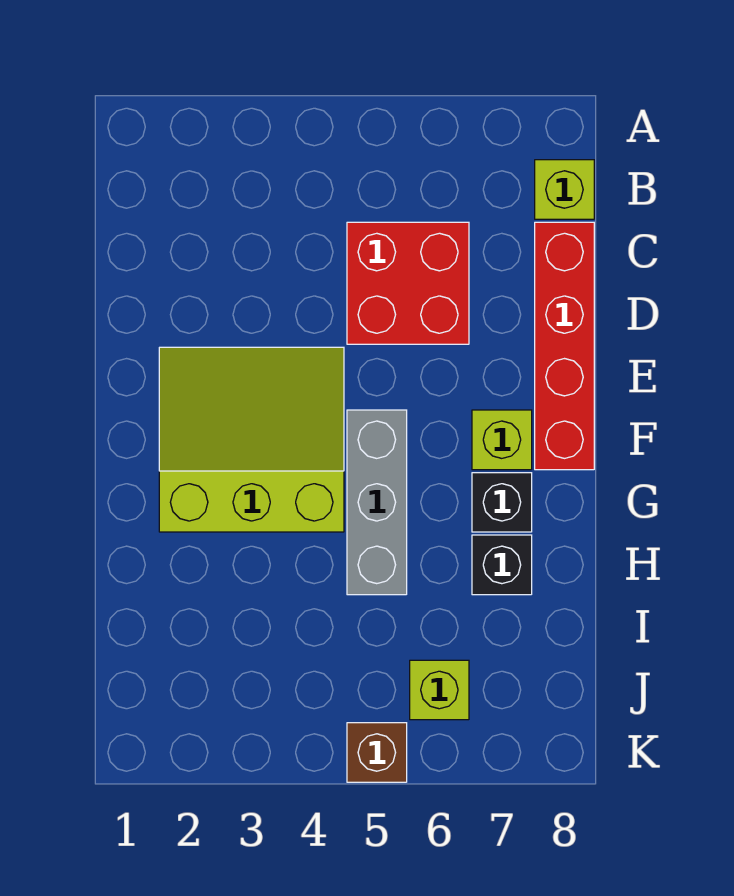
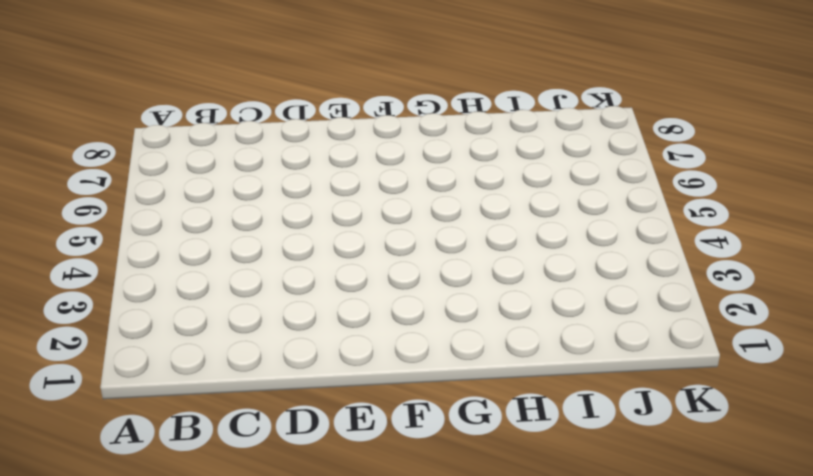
none -> lime brick B8 level 1
none -> red brick C5:D6 level 1

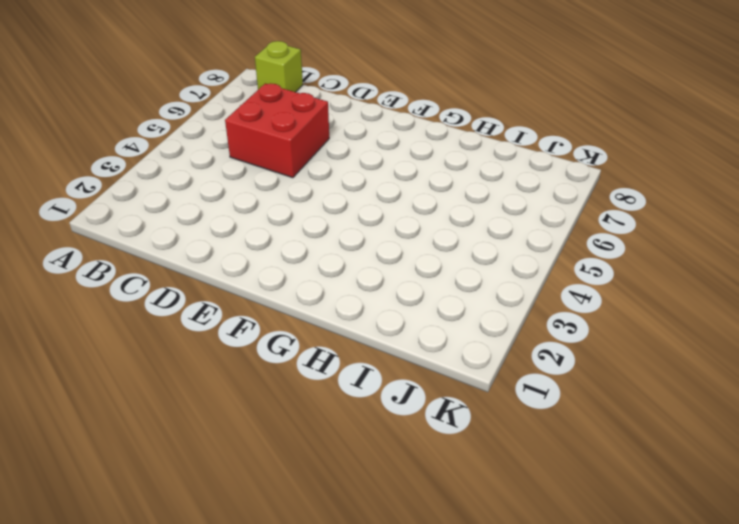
none -> red brick C8:F8 level 1
none -> lime slope E2:G4 level 1 top G

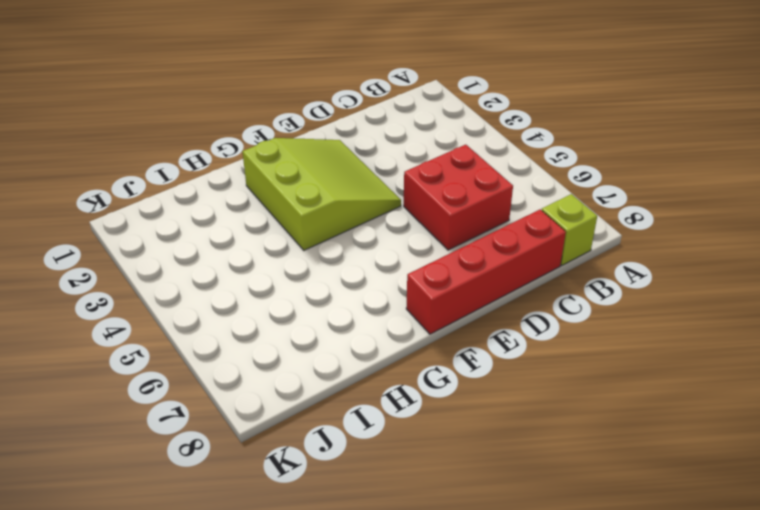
none -> grey brick F5:H5 level 1
none -> lime brick F7 level 1

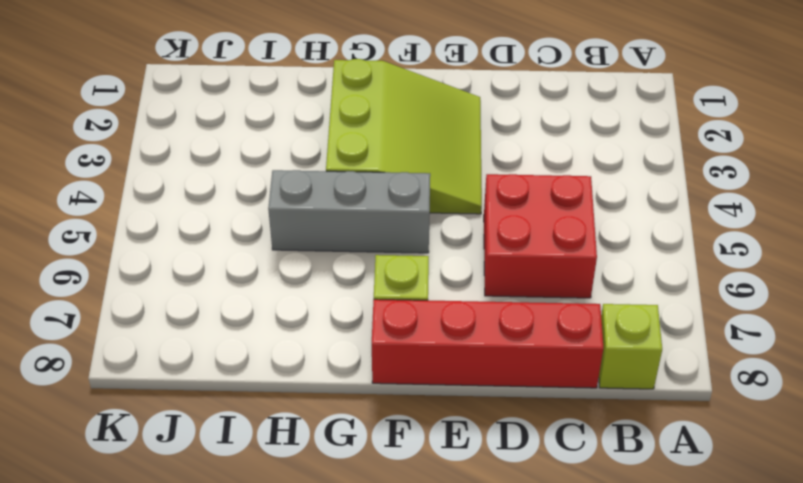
none -> black brick G7 level 1
none -> black brick H7 level 1

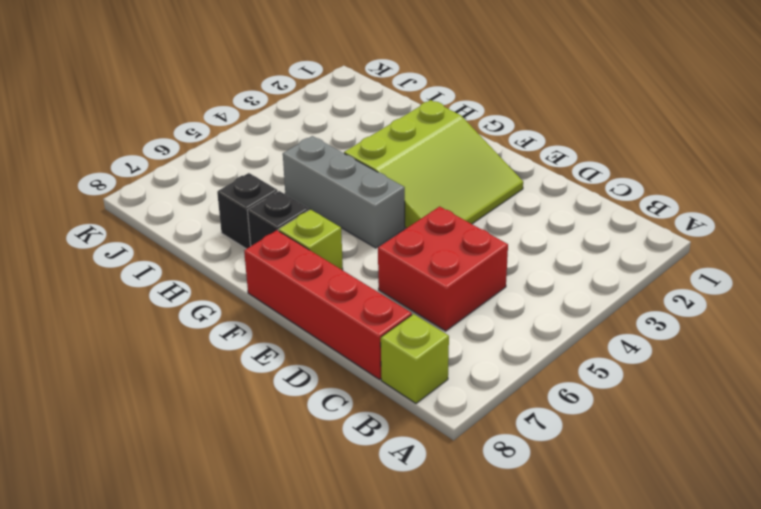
none -> lime brick J6 level 1
none -> brown brick K5 level 1

